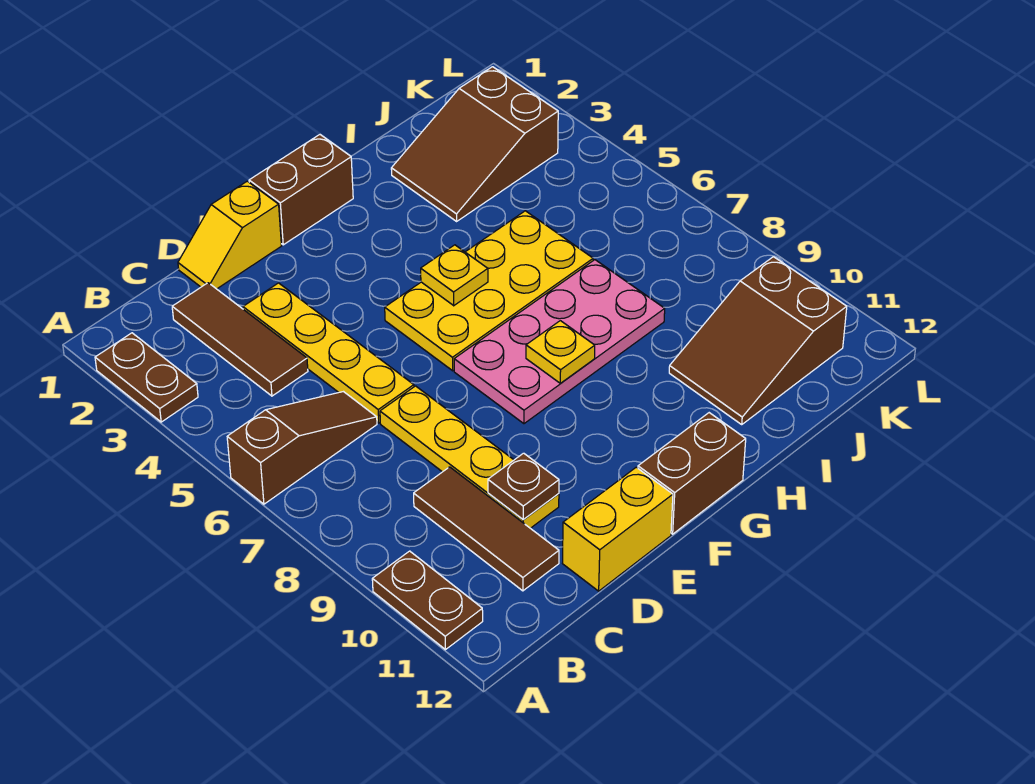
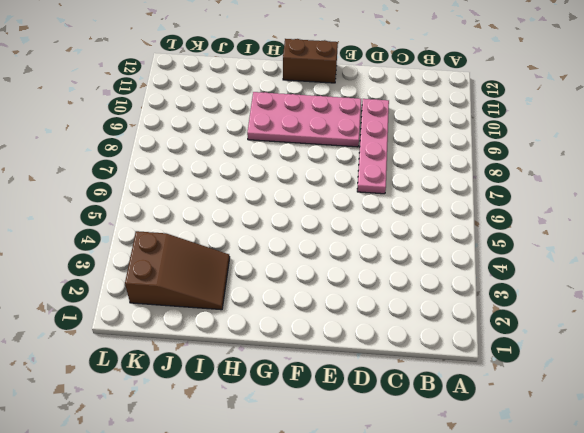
pink plate D7:D10 level 1 -> yellow plate D7:D10 level 1
pink plate E9:H10 level 1 -> pink plate F7:I8 level 1
none -> brown plate A2:A3 level 1
none -> brown slope A6:C6 level 1 top A
none -> brown plate A10:A11 level 1

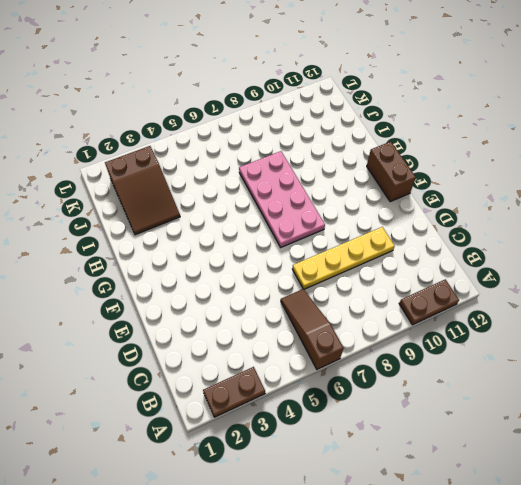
none -> brown tile C2:C4 level 1
none -> brown tile C9:C11 level 1
none -> yellow slope D1:E1 level 1 top E

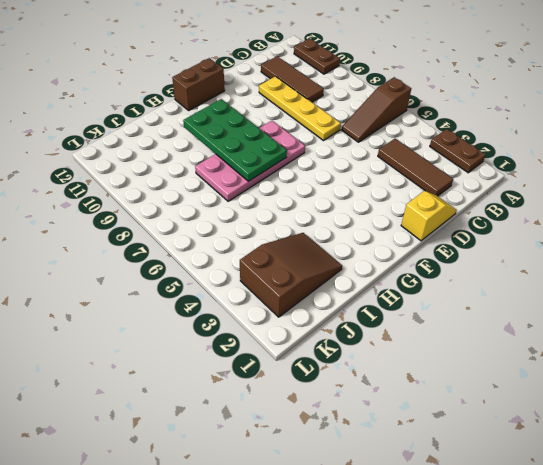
green plate G7:H10 level 2 -> yellow plate G8 level 2
none -> yellow plate D3:D6 level 1
none -> yellow brick D12:E12 level 1
none -> brown brick F1:G1 level 1

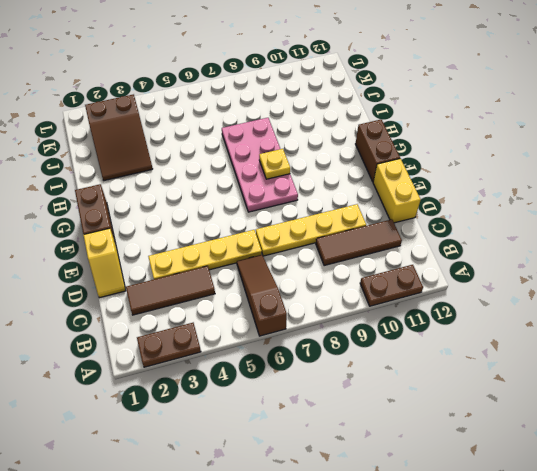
none -> yellow plate F5:I6 level 1
none -> brown slope I10:K11 level 1 top K
none -> brown plate D10 level 2

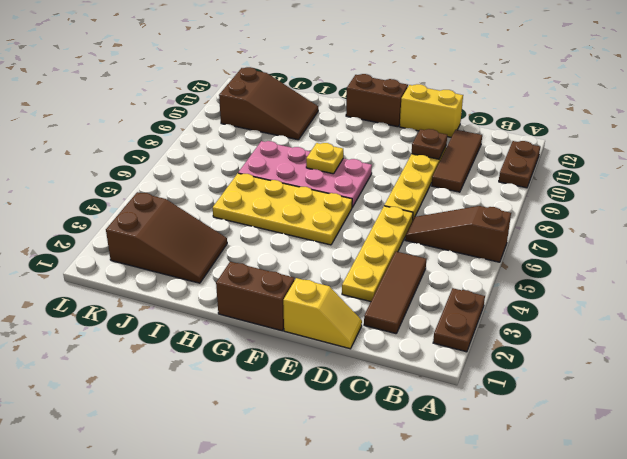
none -> yellow plate G5 level 2

